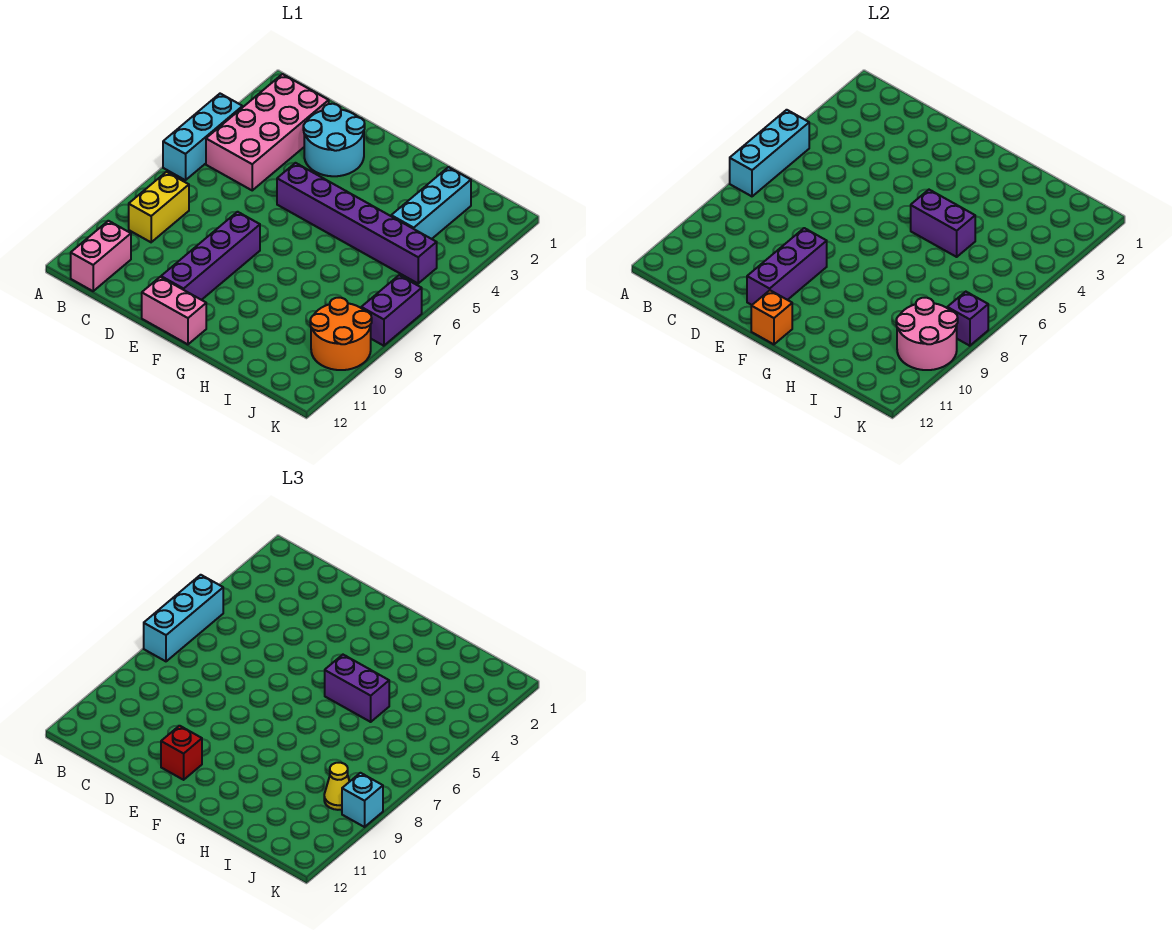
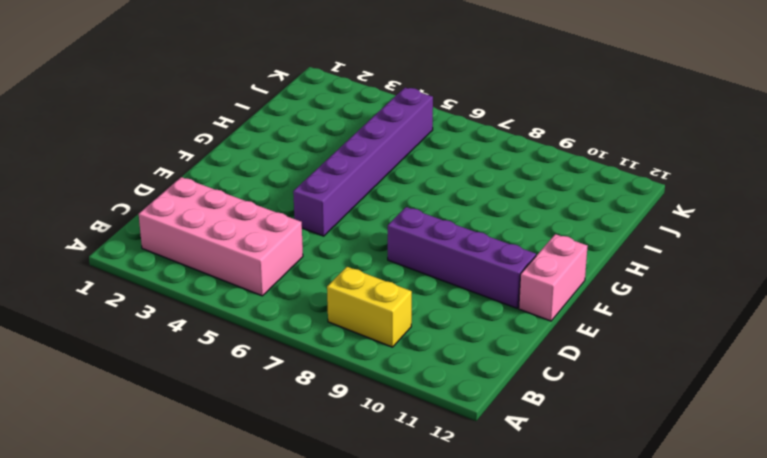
none -> cyan brick A4:A6 level 1
none -> pink brick B11:B12 level 1
none -> cyan round brick D2:E3 level 1

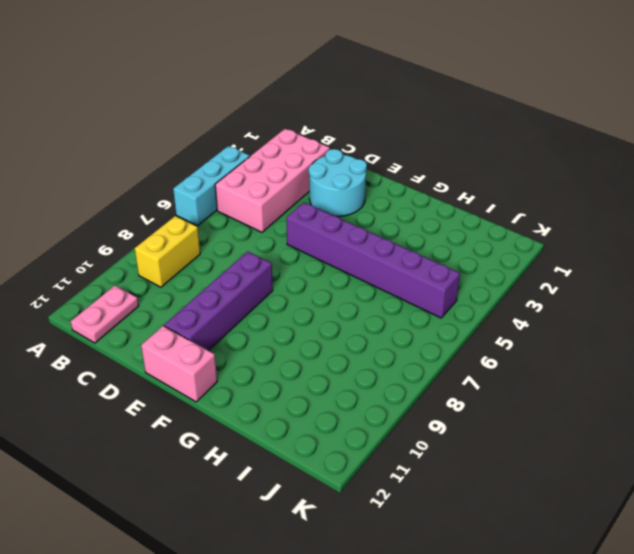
pink plate B11:B12 level 1 -> pink brick B11:B12 level 1
none -> cyan brick I2:I4 level 1
none -> orange round brick J9:K10 level 1
none -> purple brick K7:K8 level 1

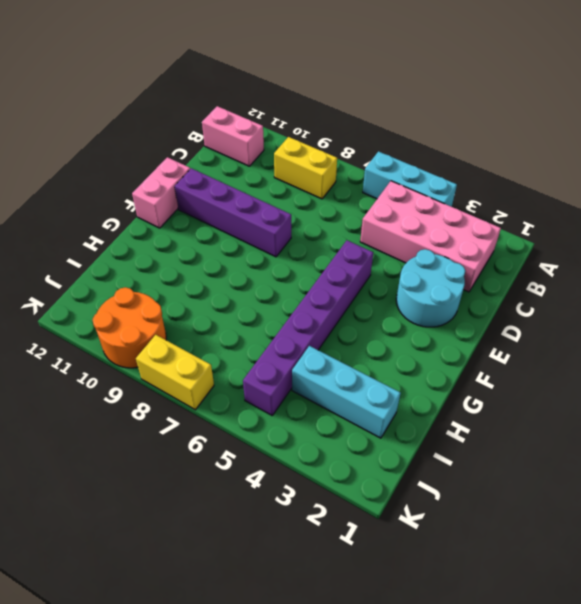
yellow brick K7:K8 level 1 -> purple brick K7:K8 level 1
none -> cyan brick A5:A7 level 2
none -> purple brick E9:E11 level 2
none -> orange brick F12 level 2

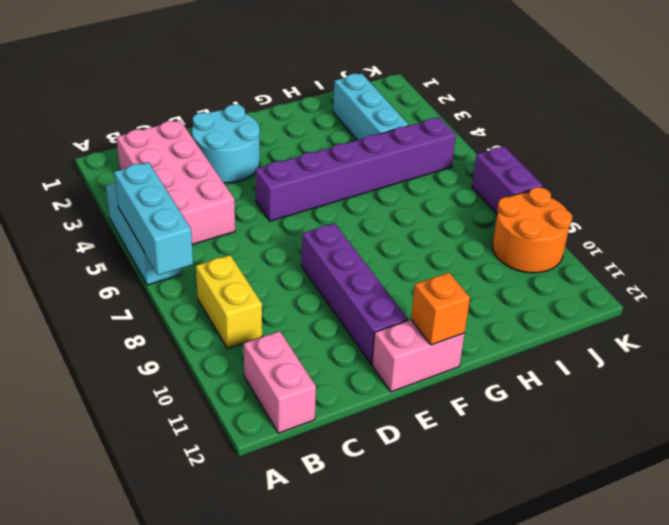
none -> purple brick E9:E11 level 2
none -> purple brick G5:H5 level 2
none -> pink round brick J9:K10 level 2

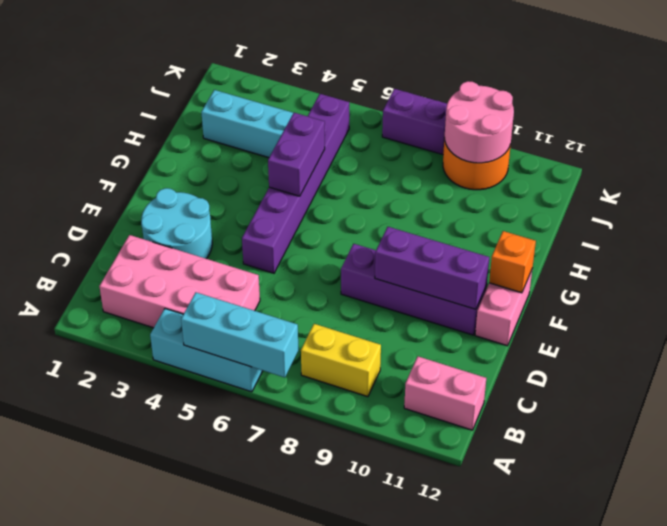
none -> purple brick K8 level 2
none -> cyan brick A5:A7 level 3
none -> red brick E11 level 3

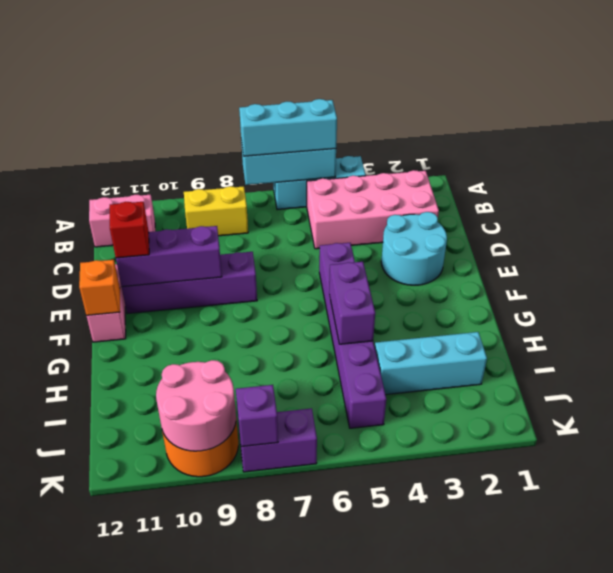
none -> purple brick G5:H5 level 3
none -> yellow cone J9 level 3
none -> cyan brick K9 level 3

